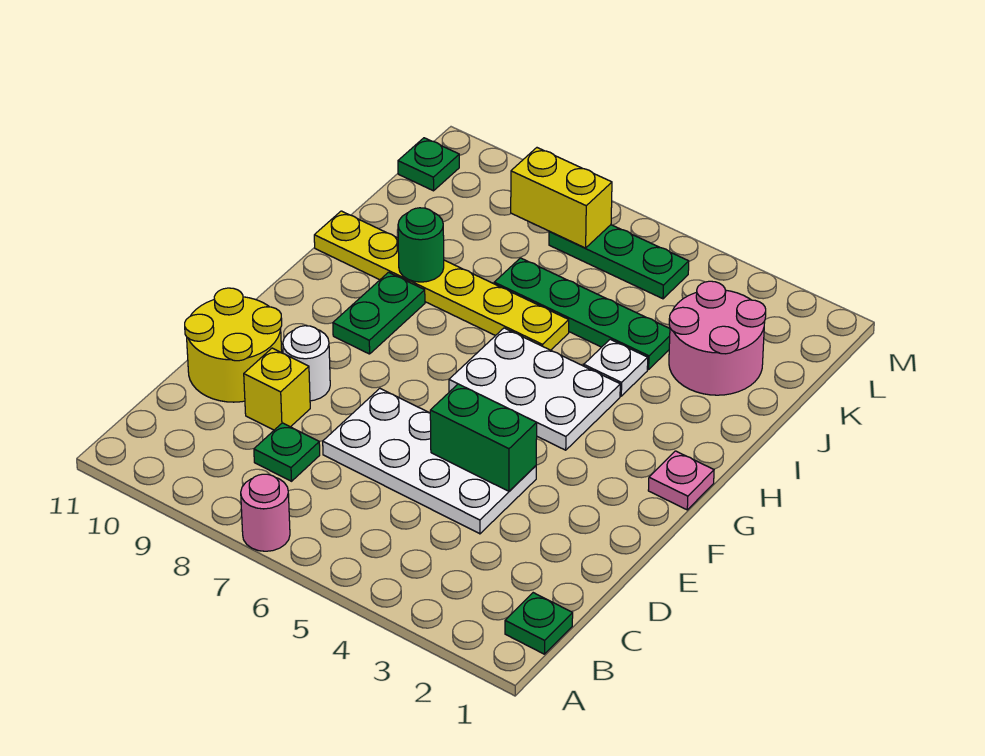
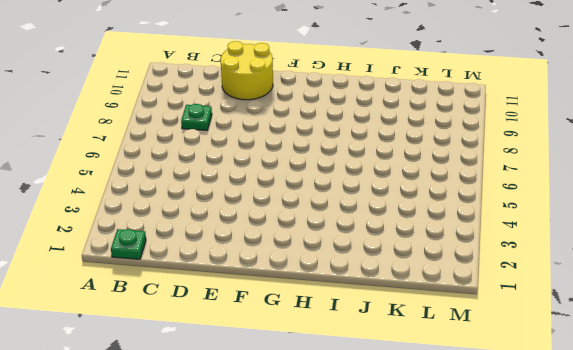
none -> pink round brick A7 level 1
none -> white plate D4:E7 level 1
none -> yellow brick D9 level 1

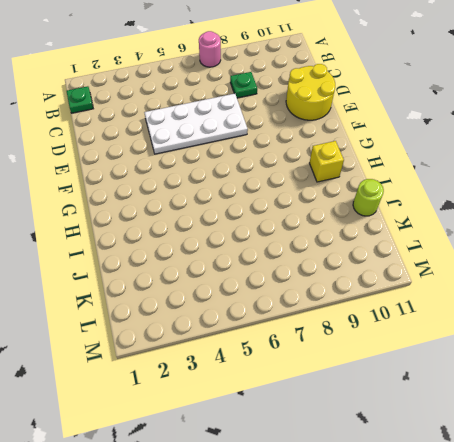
yellow brick H10 level 1 -> yellow brick D9 level 1
lime round brick J11 level 1 -> none
none -> white round brick E9 level 1
none -> pink plate G1 level 1
none -> white plate G4:H6 level 1

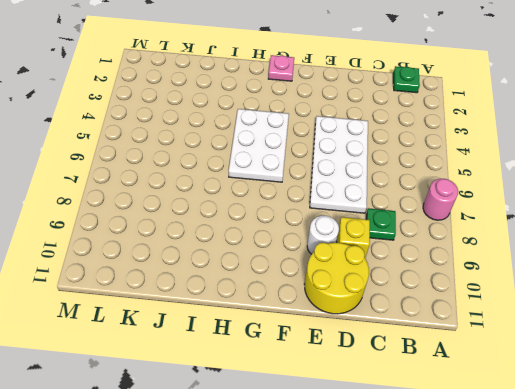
none -> green plate G9:H9 level 1
none -> white plate I4 level 1
none -> yellow plate I6:I11 level 1

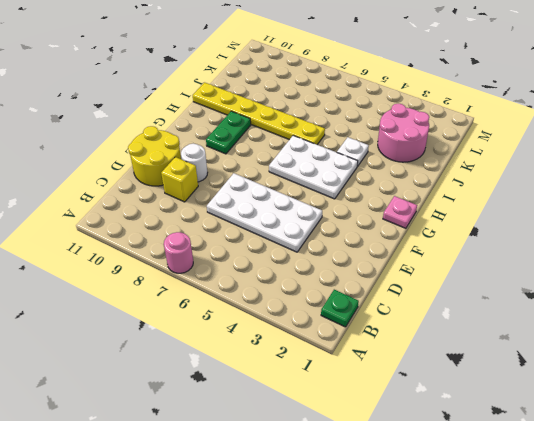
none -> green plate C8 level 1
none -> green plate J4:J7 level 1
none -> green plate L5:L7 level 1

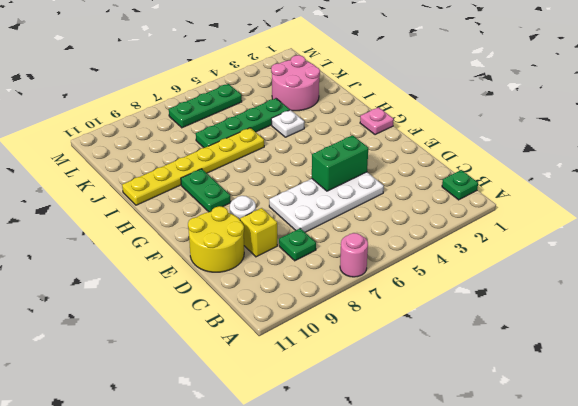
none -> white plate G4:H6 level 1
none -> green plate L11 level 1
none -> green round brick I9 level 2

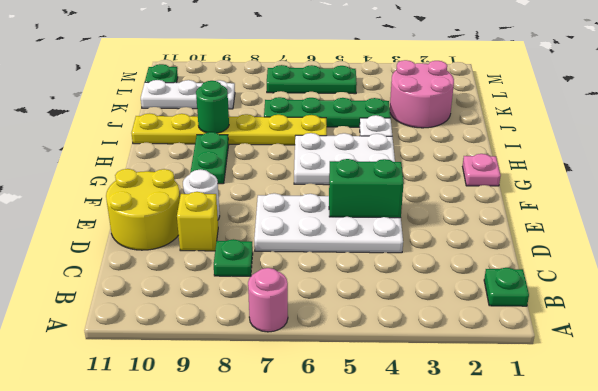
white plate K9:K11 level 1 -> none
none -> yellow brick L7:L8 level 2

